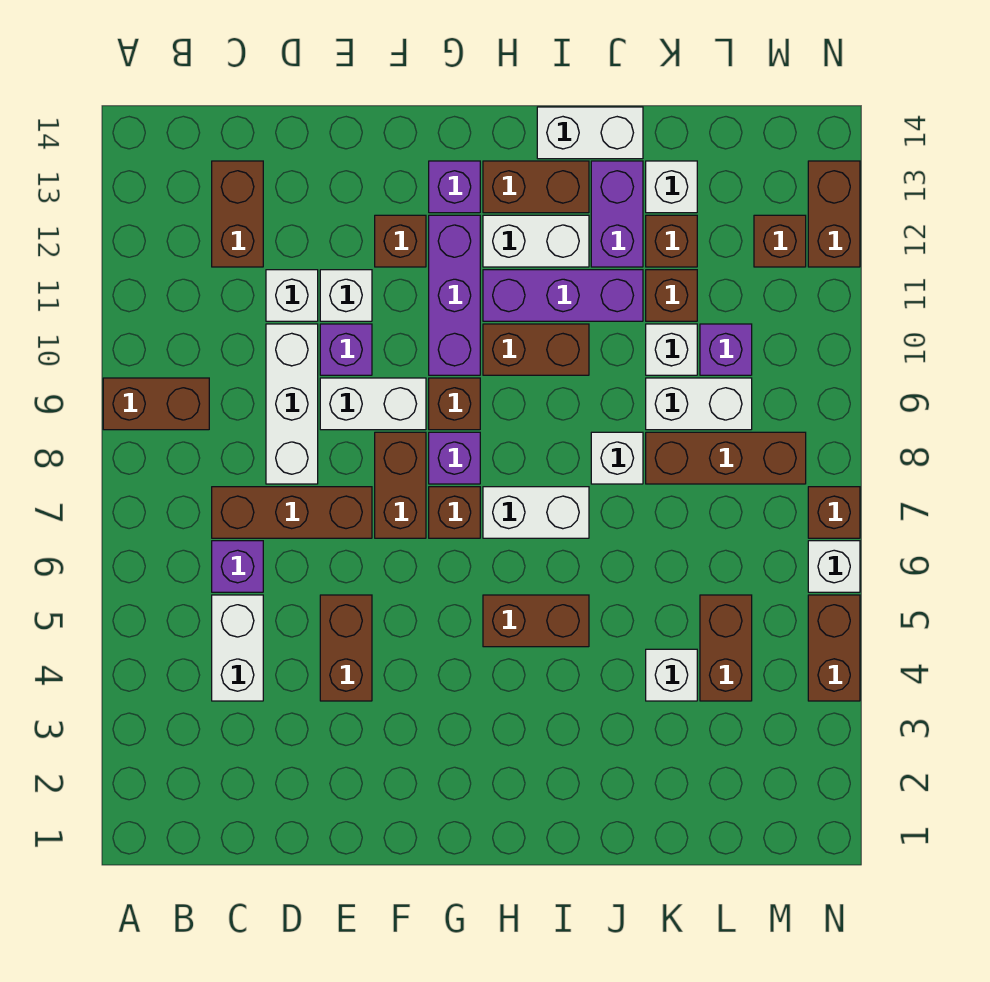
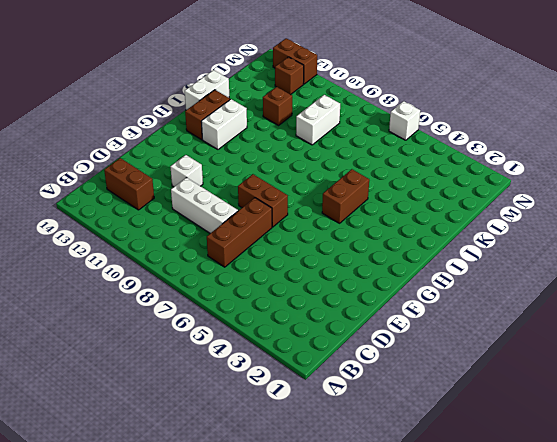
none -> brown brick A9:B9 level 1
none -> white brick C4:C5 level 1
none -> purple brick C6 level 1
none -> white brick D11 level 1

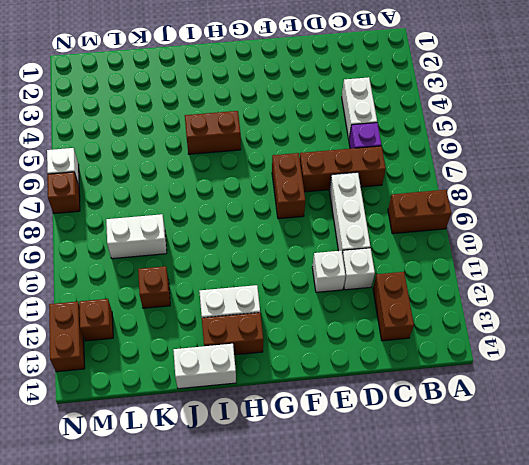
none -> brown brick E4:E5 level 1
none -> white brick E9:F9 level 1
none -> purple brick E10 level 1
none -> brown brick F12 level 1

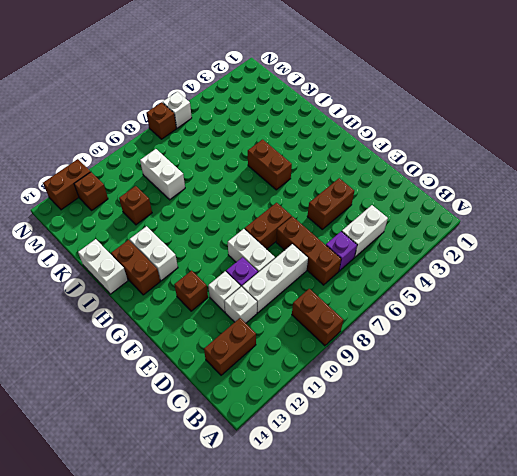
none -> brown brick G7 level 1
none -> purple brick G8 level 1
none -> brown brick G9 level 1
none -> purple brick G10:G12 level 1

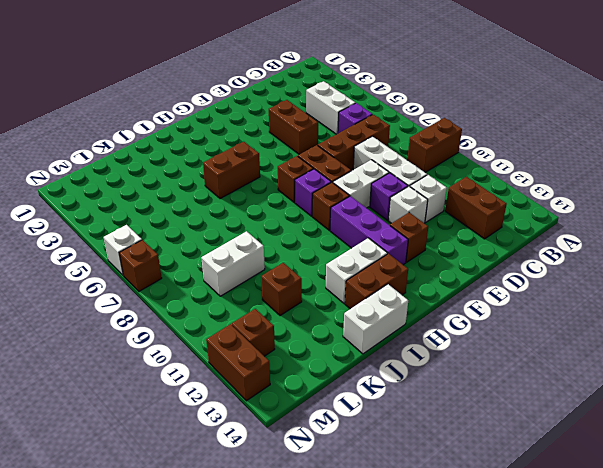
none -> purple brick G13 level 1
none -> white brick H7:I7 level 1
none -> brown brick H10:I10 level 1
none -> purple brick H11:J11 level 1

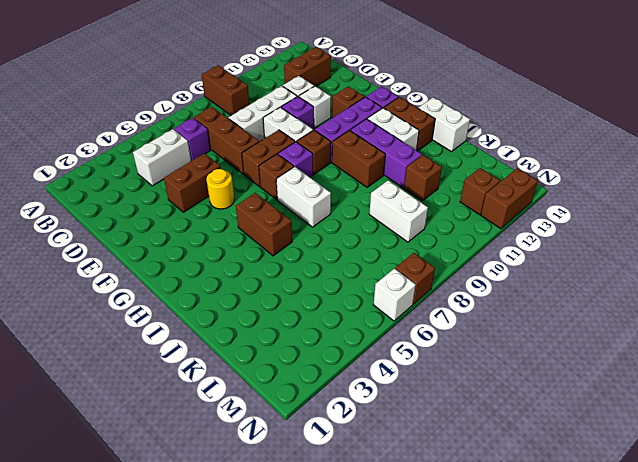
yellow round brick F5 level 1 -> none
none -> white brick J8 level 1
none -> purple brick J12:J13 level 1
none -> white brick K4 level 1
none -> brown brick K8:M8 level 1

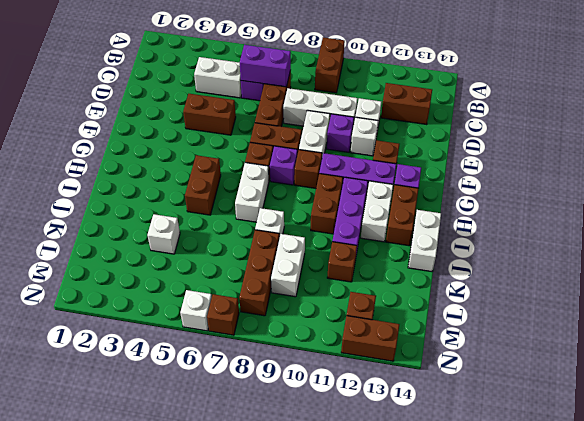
purple brick C6:C7 level 2 -> purple brick J12:J13 level 1
none -> white brick K10 level 1
none -> brown brick K12 level 1
none -> white brick K13 level 1
none -> brown brick L4:L5 level 1

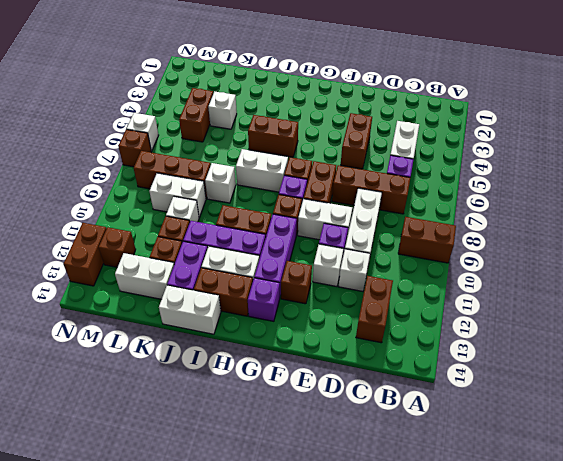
white brick K13:L13 level 1 -> white brick K13 level 1
none -> purple brick L10 level 1
none -> brown brick N4:N5 level 1

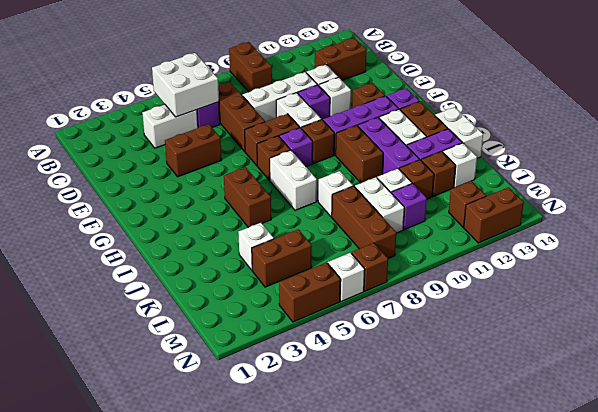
white brick B5:C6 level 2 -> none

